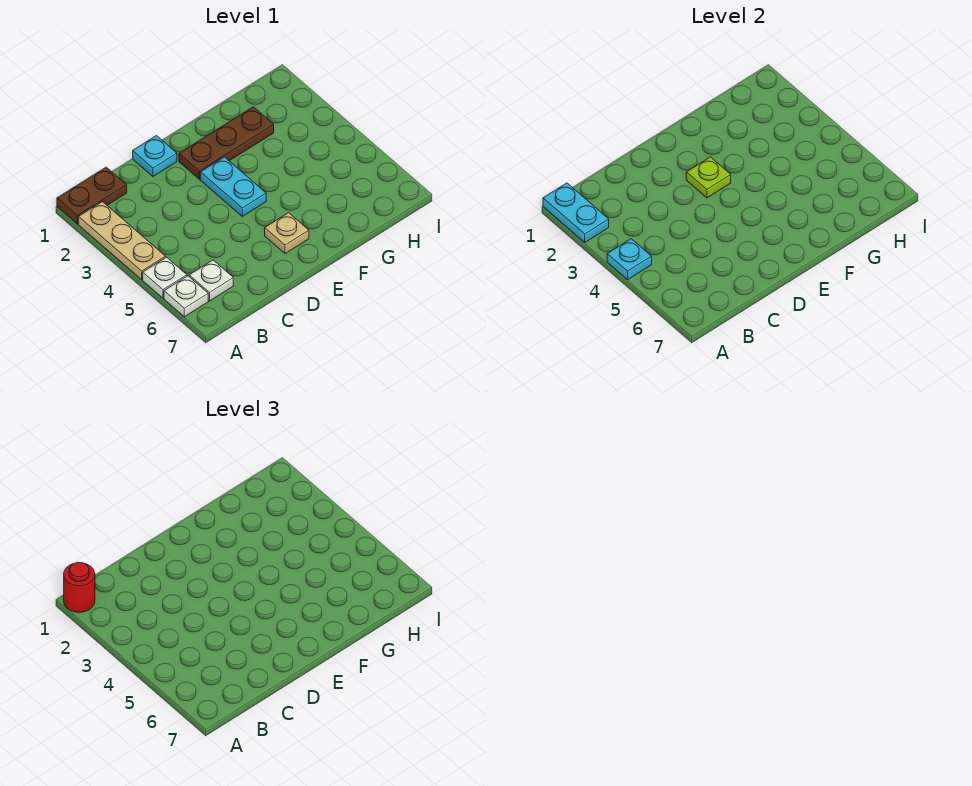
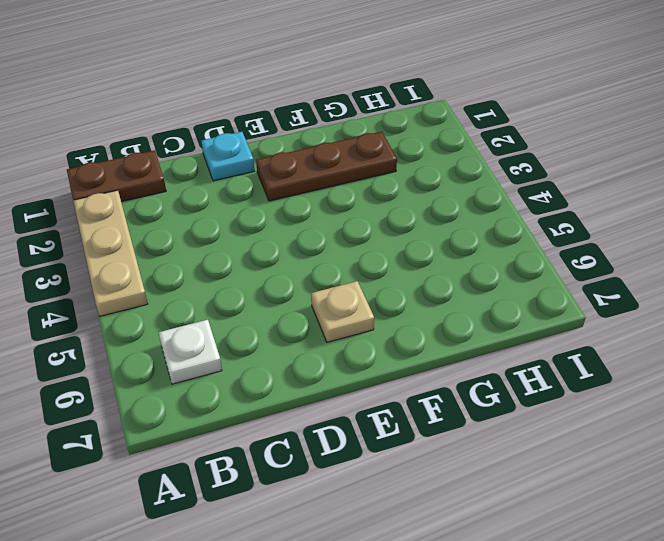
none -> white plate A5 level 1
none -> white plate A6 level 1
none -> cyan plate E3:E4 level 1

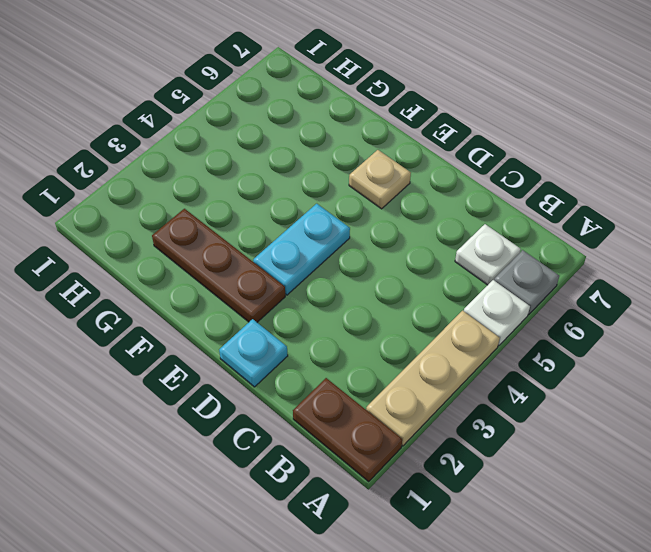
grey plate A6 level 1 -> white plate A6 level 1
none -> cyan plate A1:A2 level 2
none -> cyan plate A4 level 2
none -> lime plate E3 level 2

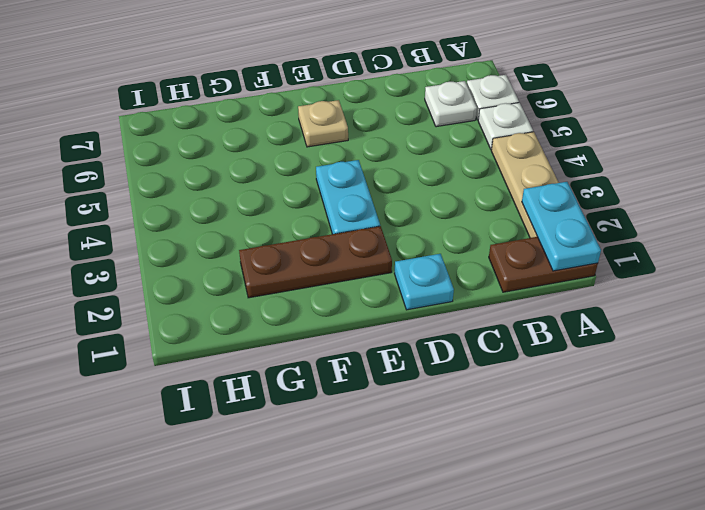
none -> cyan plate A4 level 2
none -> lime plate E3 level 2
none -> red round brick A1 level 3

